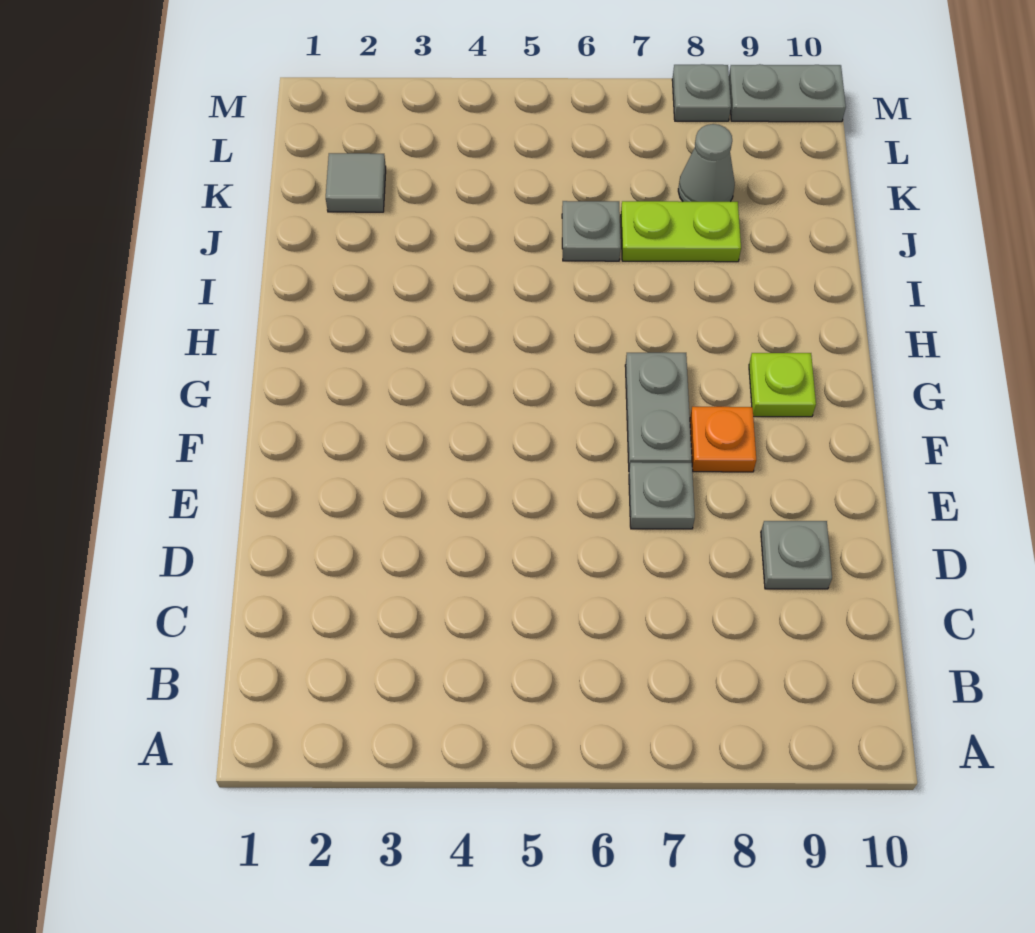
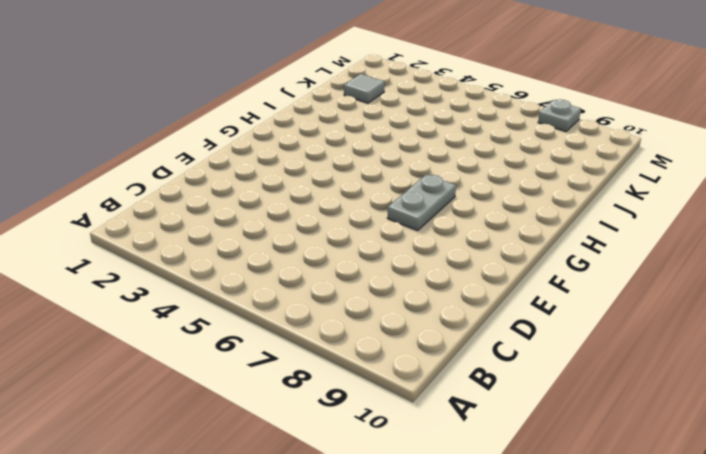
none -> grey plate D9 level 1
none -> grey plate E7 level 1

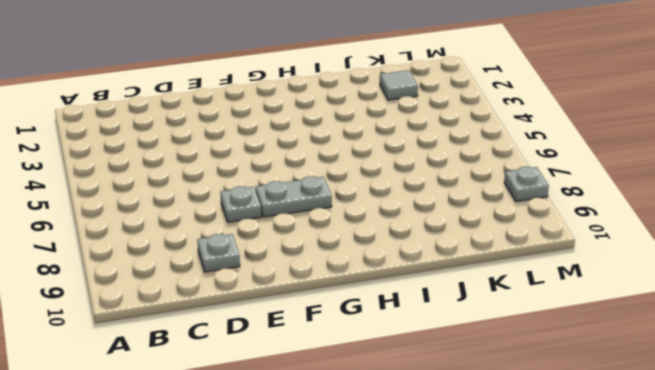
none -> orange plate F8 level 1
none -> lime plate G9 level 1

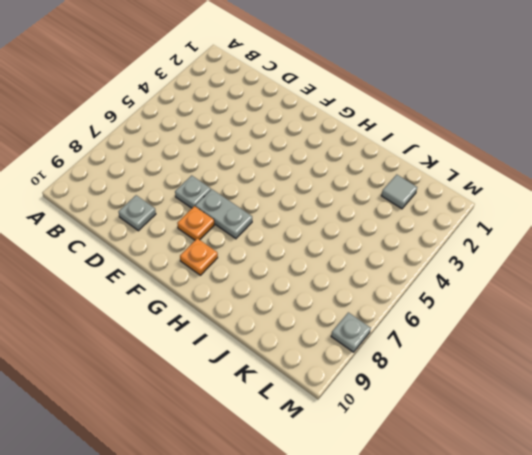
orange plate G9 level 1 -> lime plate G9 level 1
none -> grey plate J6 level 1
none -> lime plate J7:J8 level 1

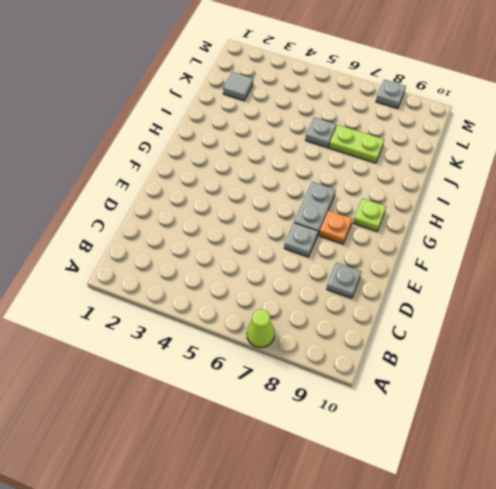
lime cone A7 level 1 -> none
none -> grey cone K8 level 1
none -> grey plate M9:M10 level 1

